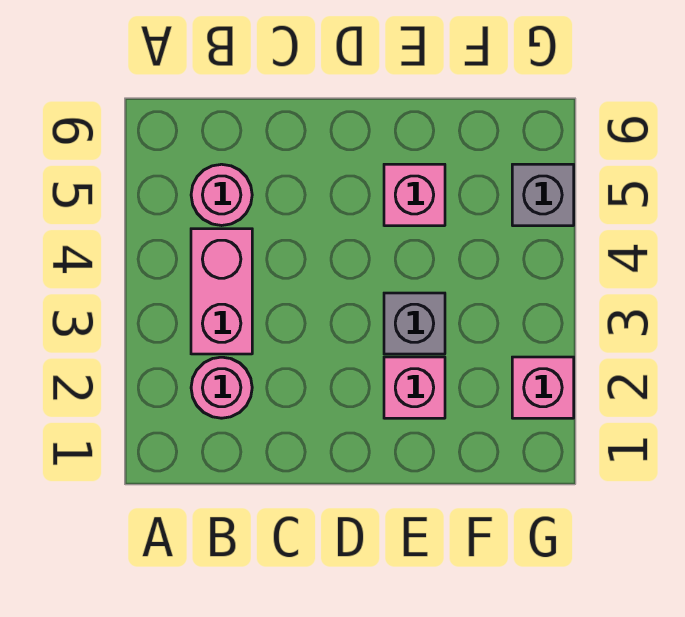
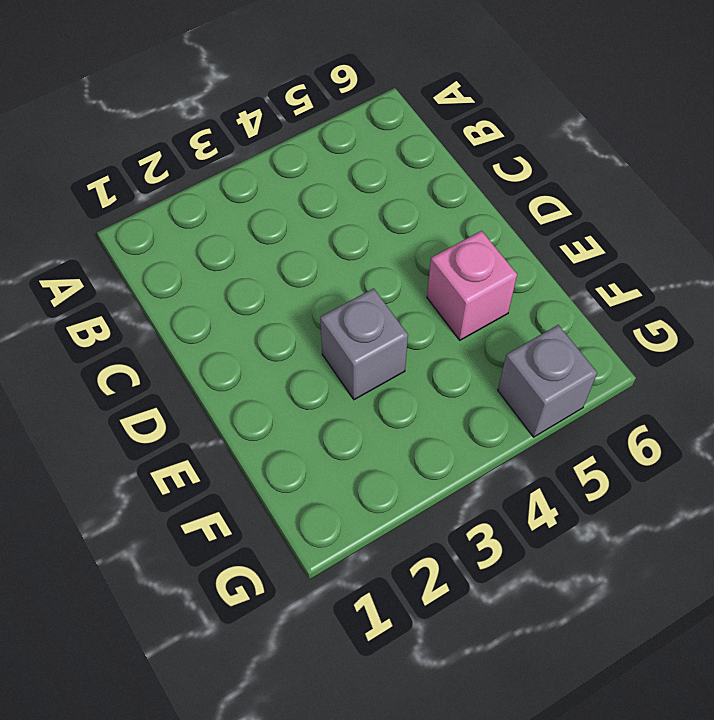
none -> pink round brick B2 level 1
none -> pink brick B3:B4 level 1

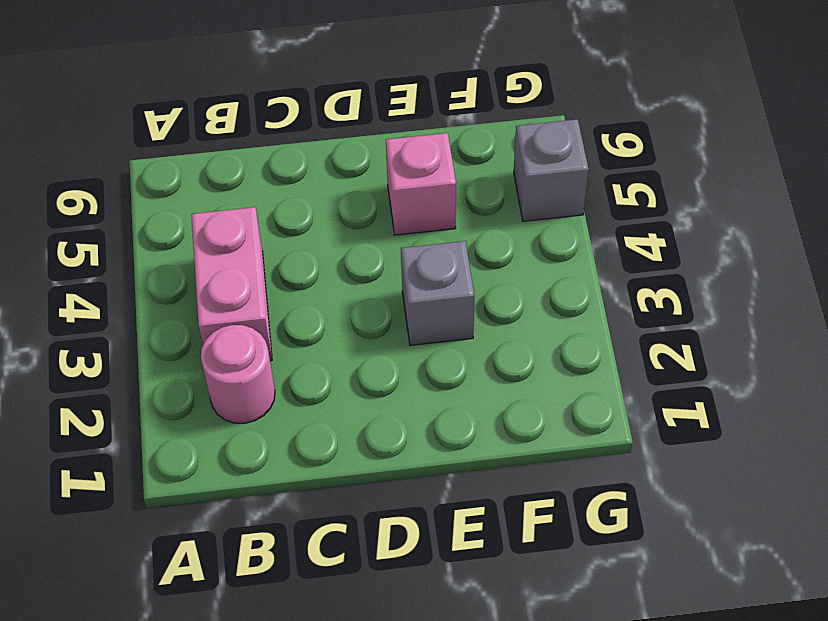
none -> pink round brick B5 level 1
none -> pink brick E2 level 1

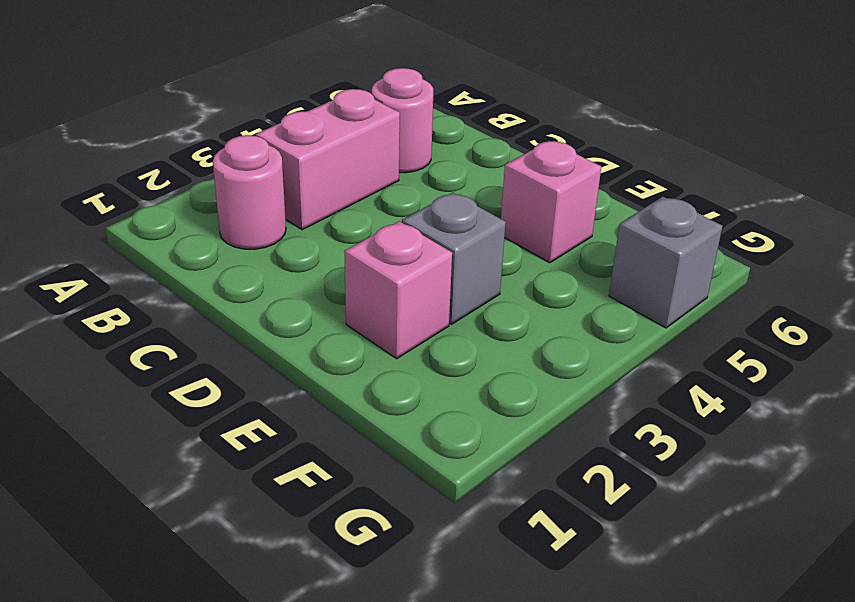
none -> pink brick G2 level 1

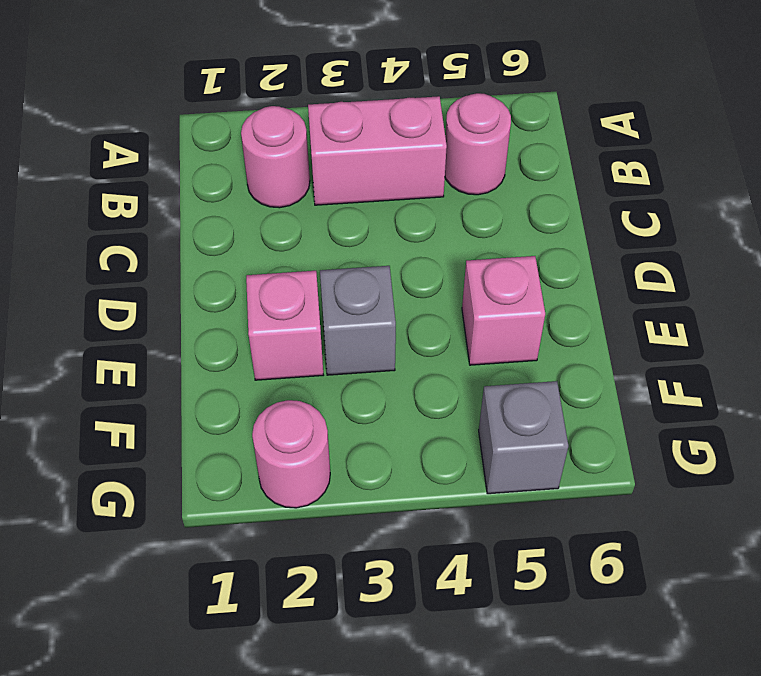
pink round brick G2 level 1 -> pink brick G2 level 1

